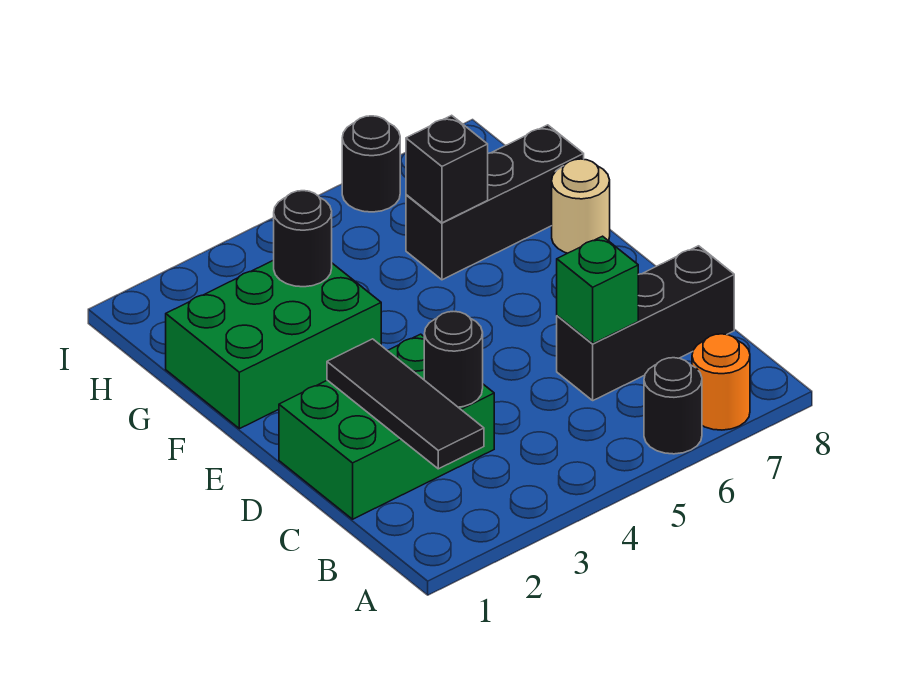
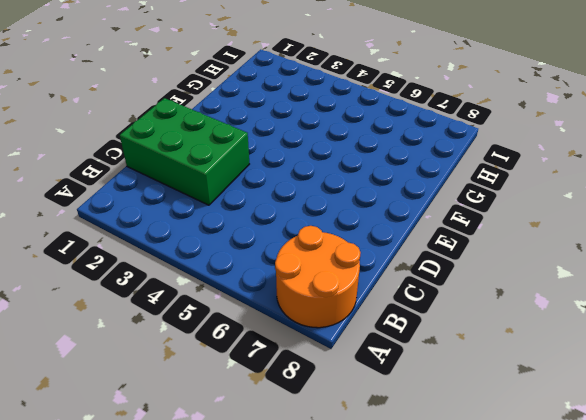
orange round brick A7:B8 level 1 -> orange round brick A7 level 1
none -> black round brick A6 level 1
none -> black brick C6:C8 level 1
none -> green brick F1:G3 level 1

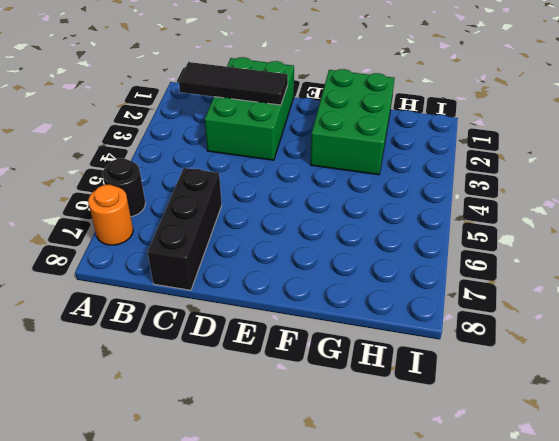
none -> tan round brick F8 level 1
none -> black brick G6:G8 level 1
none -> black round brick I6 level 1

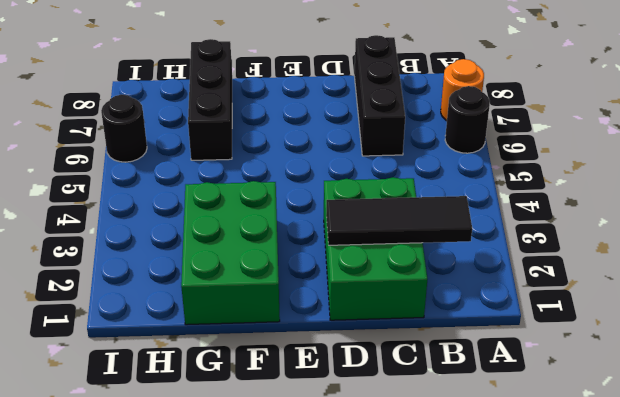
none -> tan round brick F8 level 1
none -> black round brick C3 level 2
none -> green brick C6 level 2

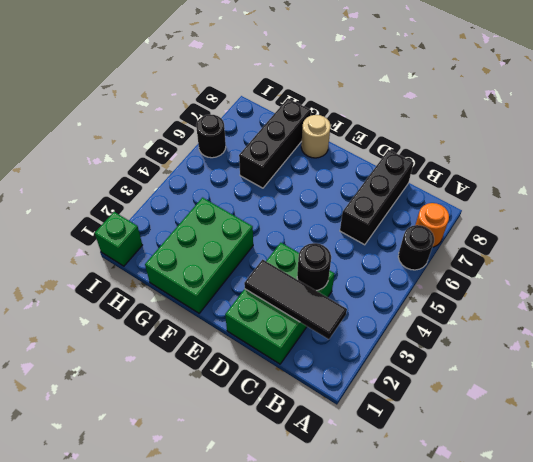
green brick I1 level 1 -> green brick C6 level 2
none -> black round brick G3 level 2
none -> black brick G6 level 2

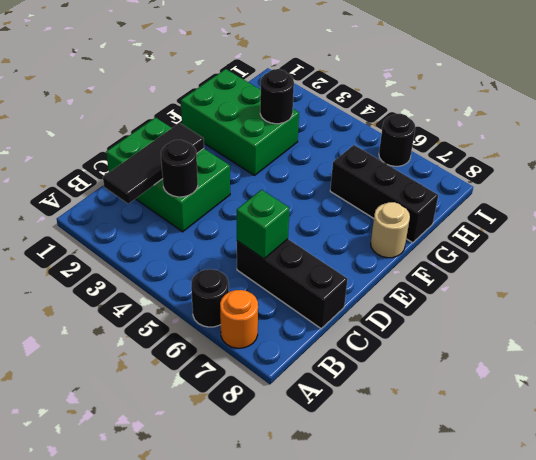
none -> black brick G6 level 2

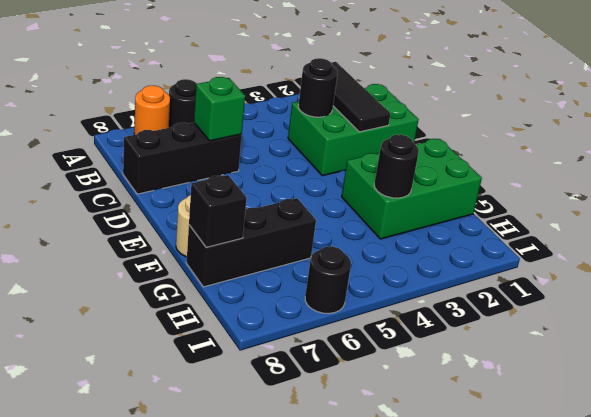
black brick G8 level 2 -> black brick G6 level 2

